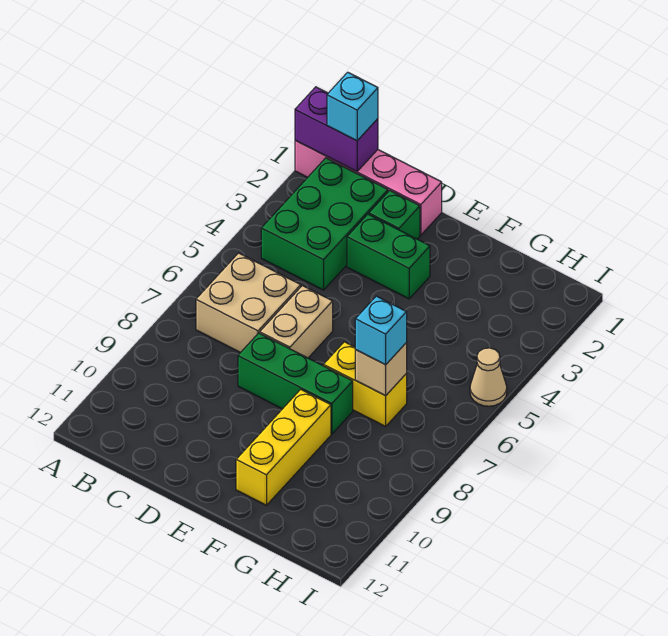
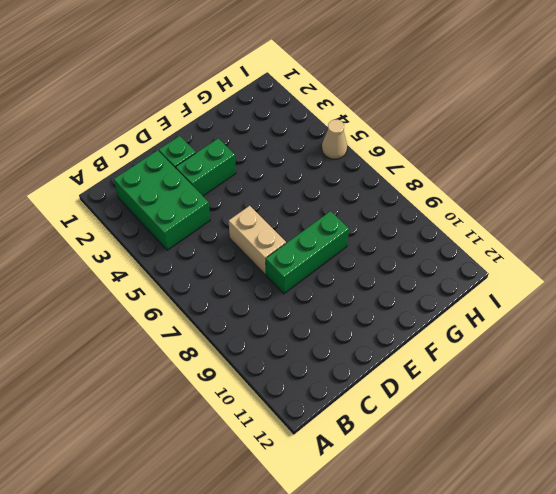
none -> pink brick A1:D1 level 1
none -> tan brick B6:C7 level 1
none -> yellow brick F7:G7 level 1

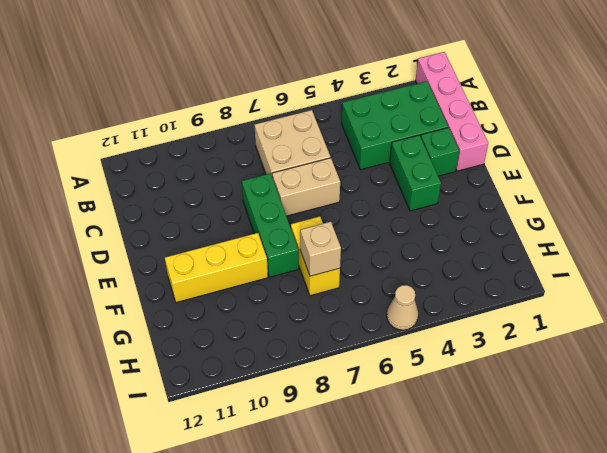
none -> purple brick A1:B1 level 2
none -> cyan brick B1 level 3
none -> cyan brick G7 level 3

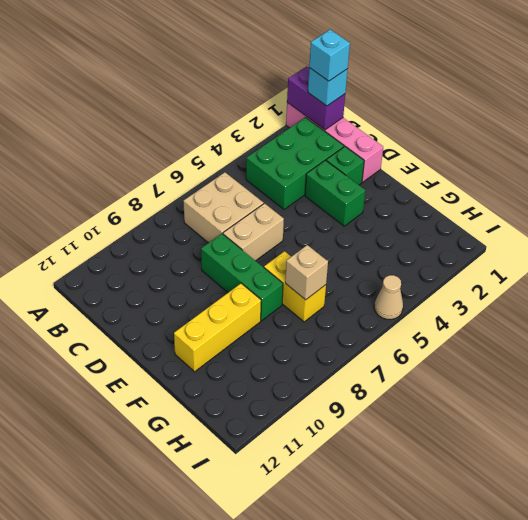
cyan brick B1 level 4 -> cyan brick G7 level 3

